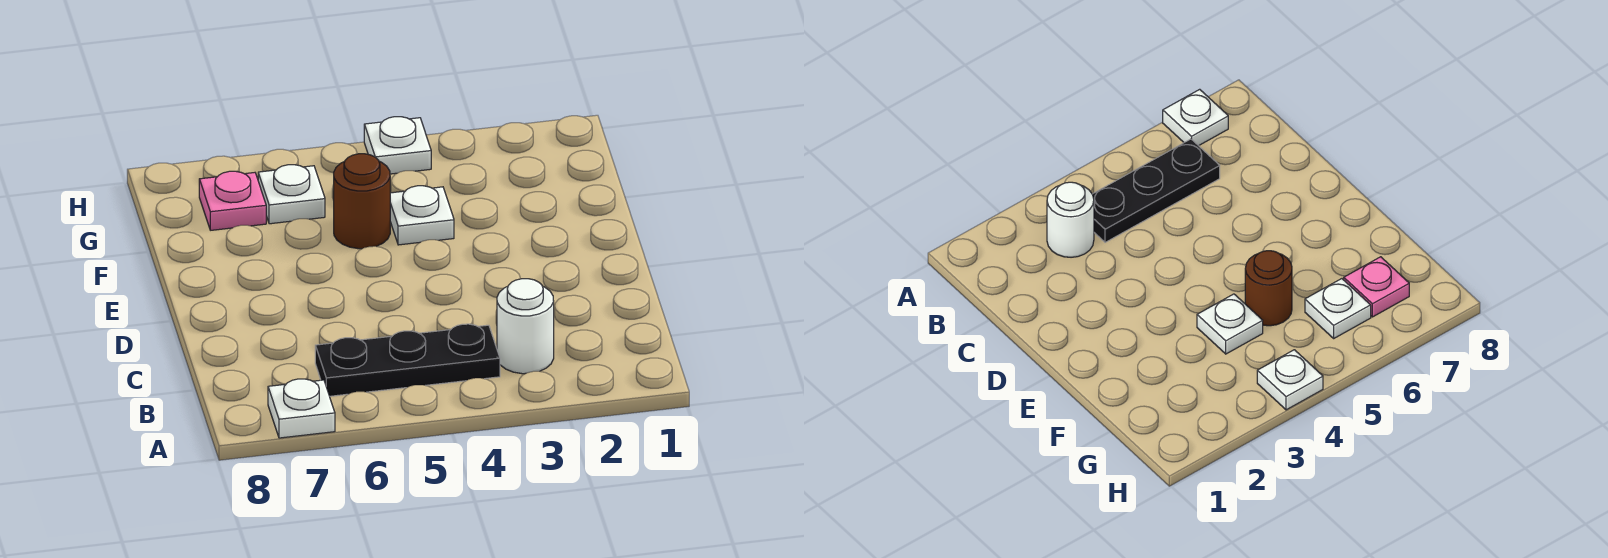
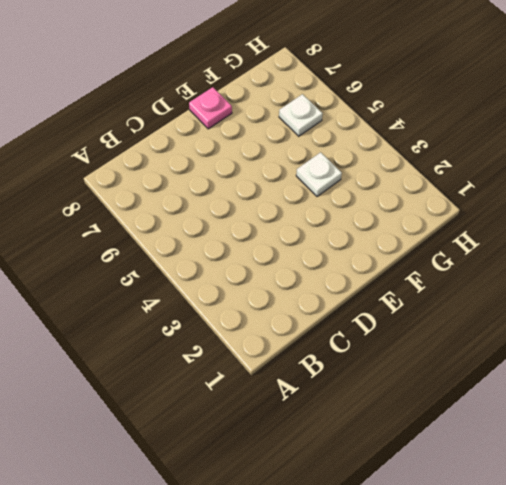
pink plate E8 level 1 -> pink plate G7 level 1
none -> white plate A7 level 1
none -> white round brick B3 level 1

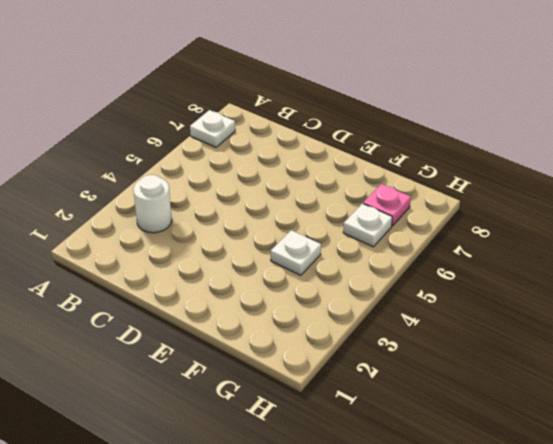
none -> black plate B4:B6 level 1
none -> brown round brick F5 level 1

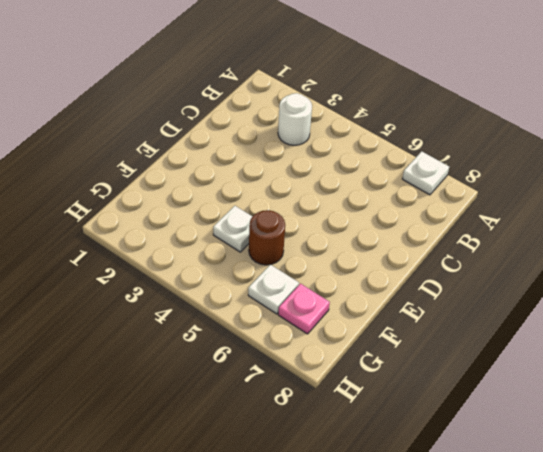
none -> black plate B4:B6 level 1
none -> white plate H4 level 1

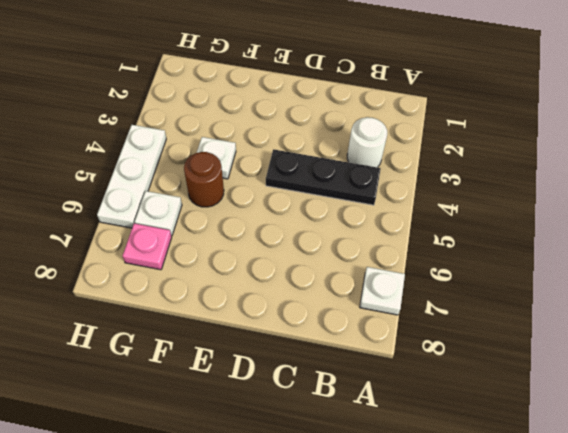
black plate B4:D4 level 1 -> black plate B4:B6 level 1
white plate H4:H6 level 1 -> white plate H4 level 1

